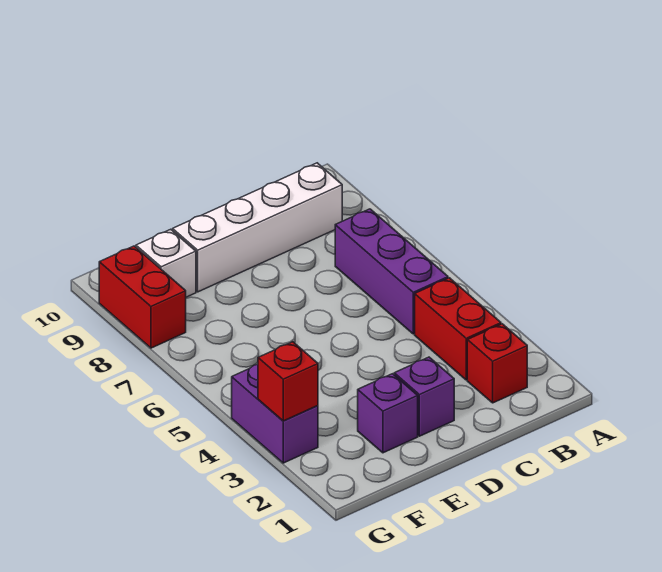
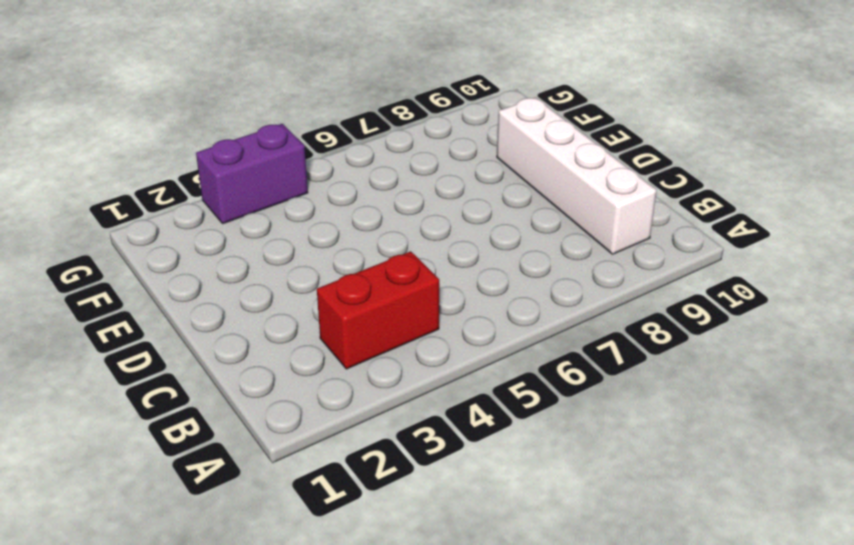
none -> red brick B2 level 1
none -> purple brick B5:B7 level 1

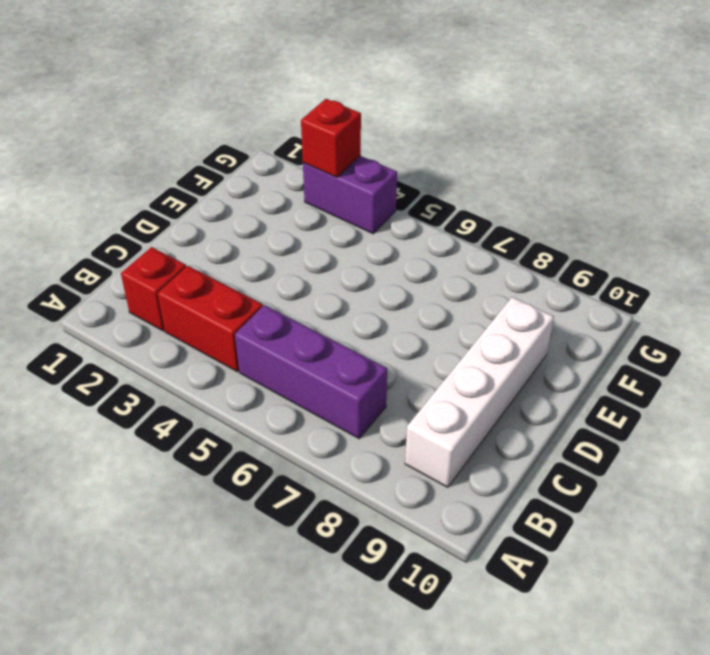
none -> purple brick D2 level 1
none -> purple brick E2 level 1

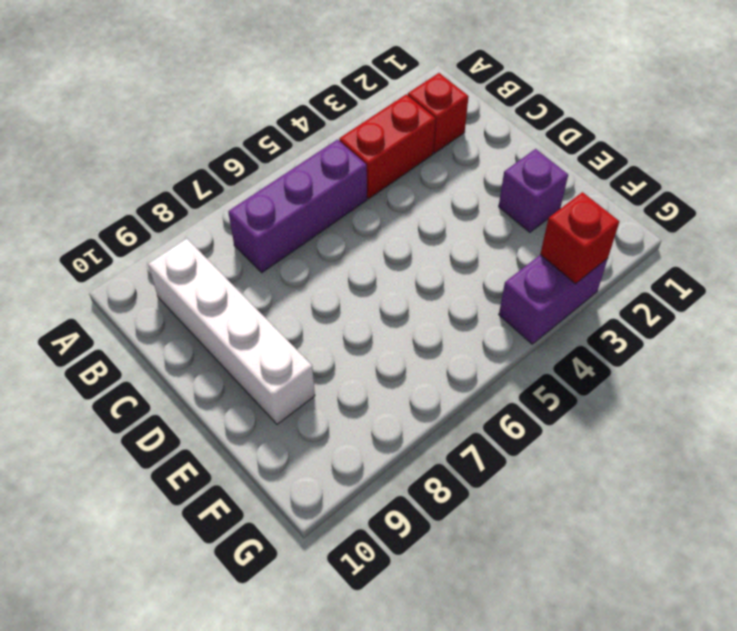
none -> purple brick D2 level 1
none -> white brick F9 level 1

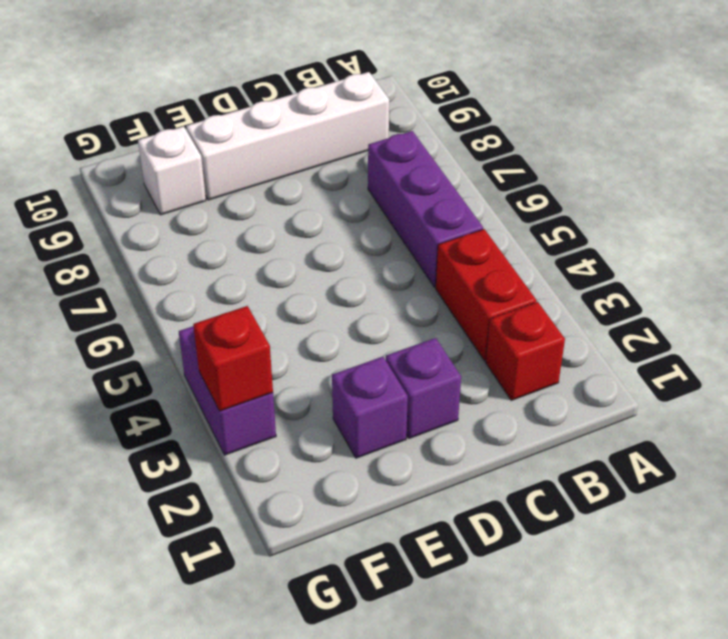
none -> red brick G8:G9 level 1

